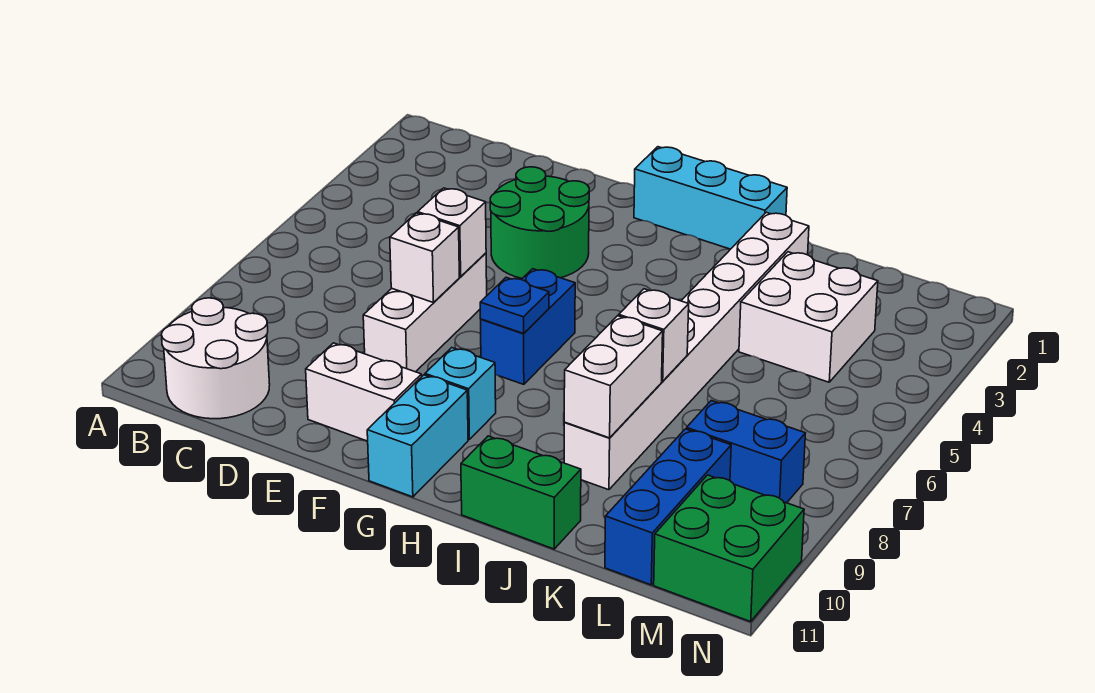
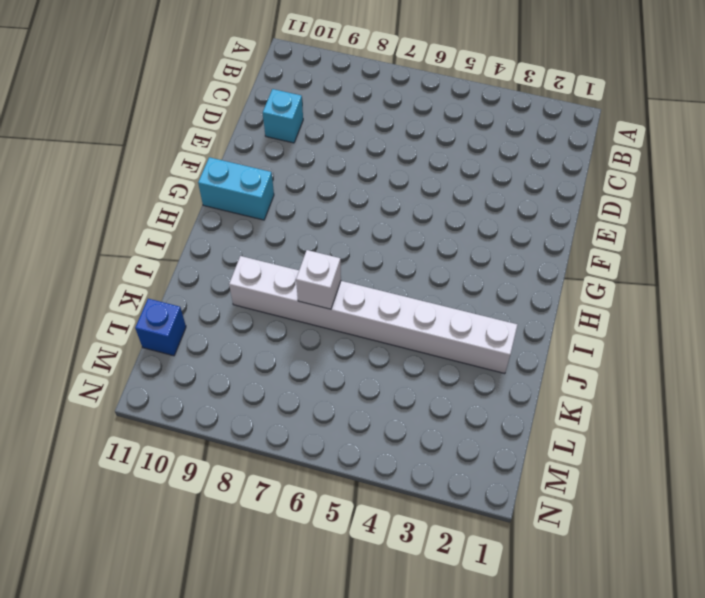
cyan brick D10 level 1 -> cyan brick G9 level 1
blue brick L11 level 1 -> blue brick L9:L11 level 1
none -> white round brick B10:C11 level 1
none -> green round brick E3:F4 level 1
none -> white brick E6:E8 level 1

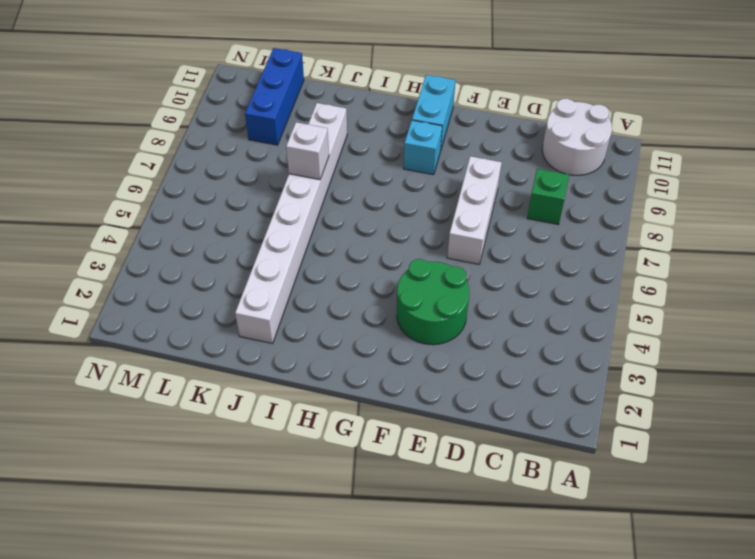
green brick C8 level 1 -> none
none -> white brick E10:F10 level 1
none -> cyan brick G1:I1 level 1
none -> blue brick G6:G7 level 1

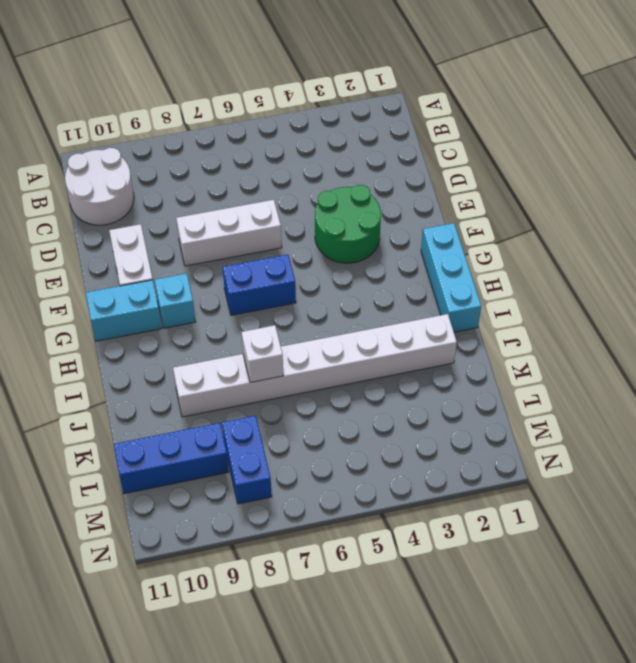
none -> green brick I11:J11 level 1
none -> white brick K3:L4 level 1
none -> green brick M10:N11 level 1

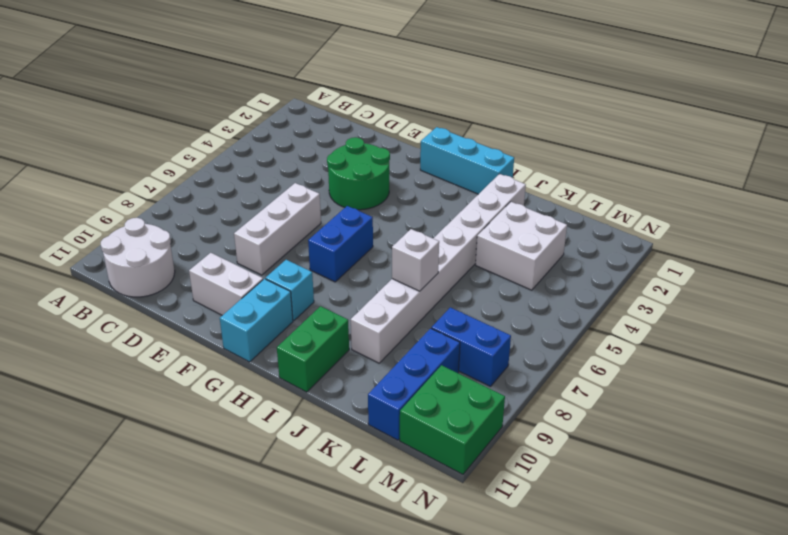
green brick I10:I11 level 1 -> green brick I11:J11 level 1
none -> white brick E6 level 2
none -> white brick E7 level 2
none -> blue plate G7 level 2

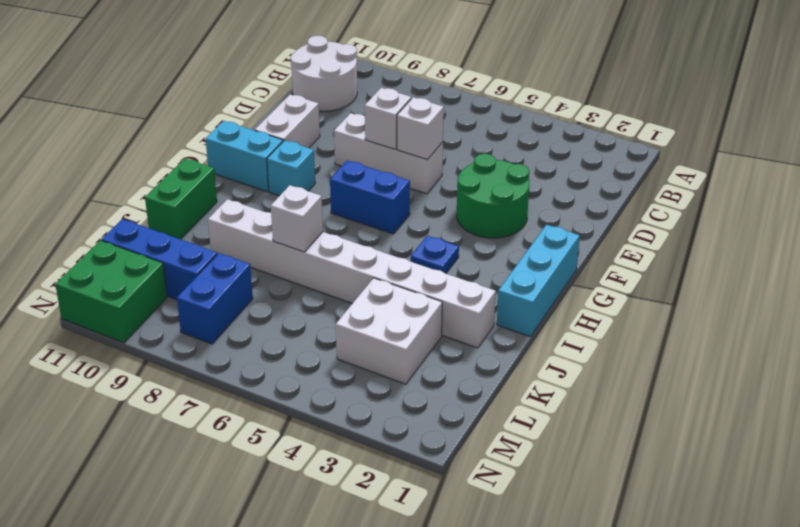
blue plate H4 level 1 -> blue plate G7 level 2
none -> white brick J8:J9 level 2

